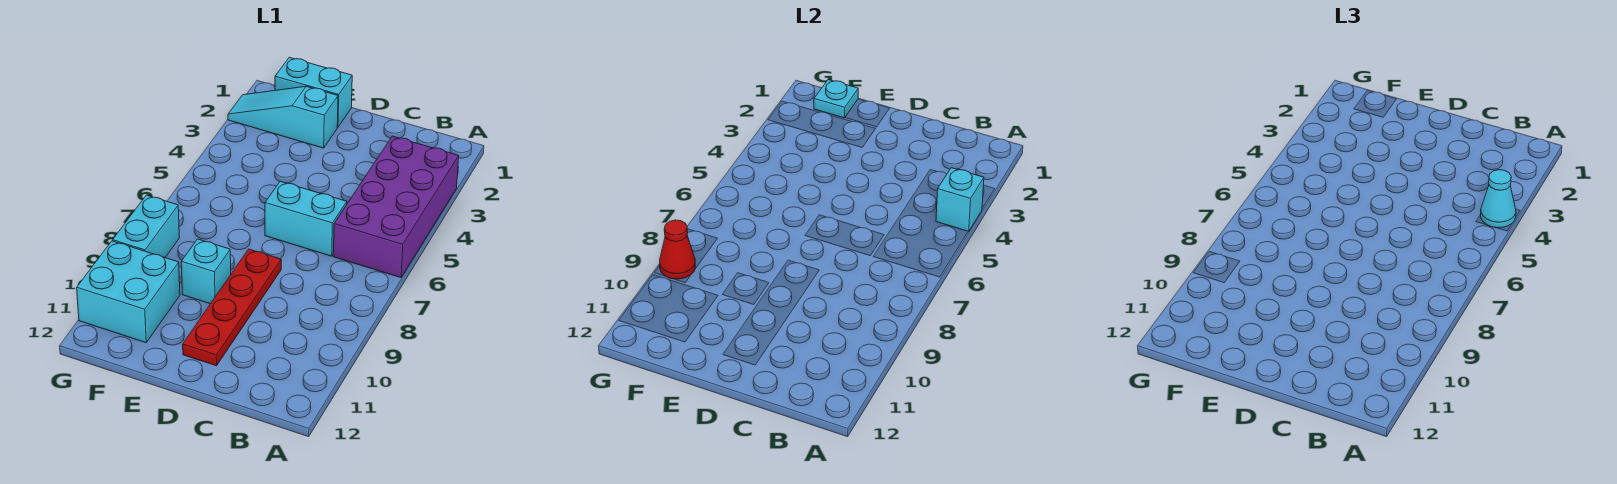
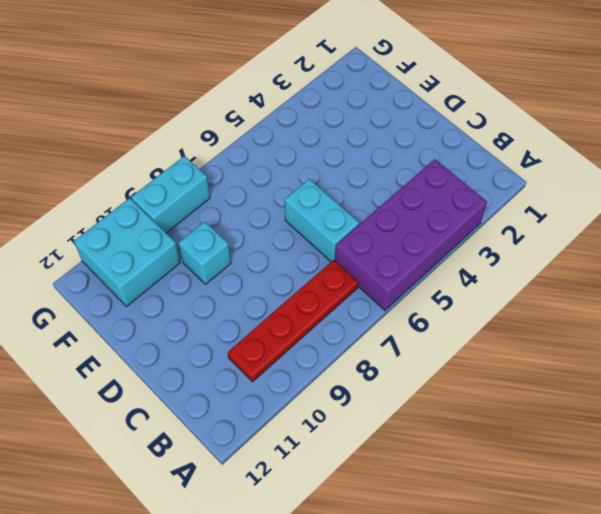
red plate B7:B10 level 1 -> red plate D8:D11 level 1
none -> cyan brick E1:F1 level 1
none -> cyan slope E2:G2 level 1 top E
none -> cyan brick A4 level 2

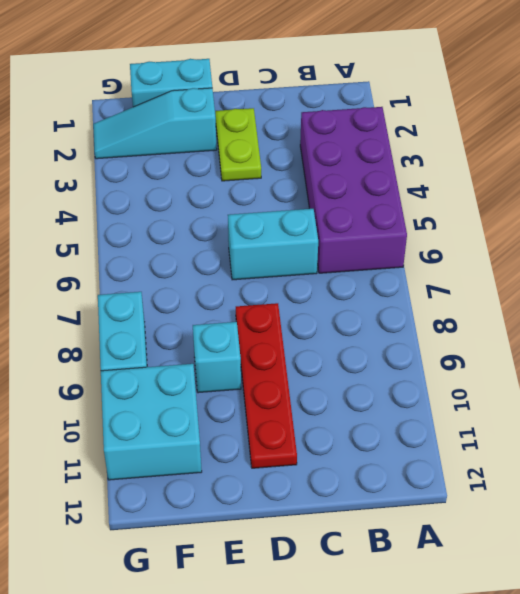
lime plate D2:D3 level 1 -> none
none -> cyan brick A4 level 2
none -> cyan plate F1 level 2
none -> red cone G9 level 2

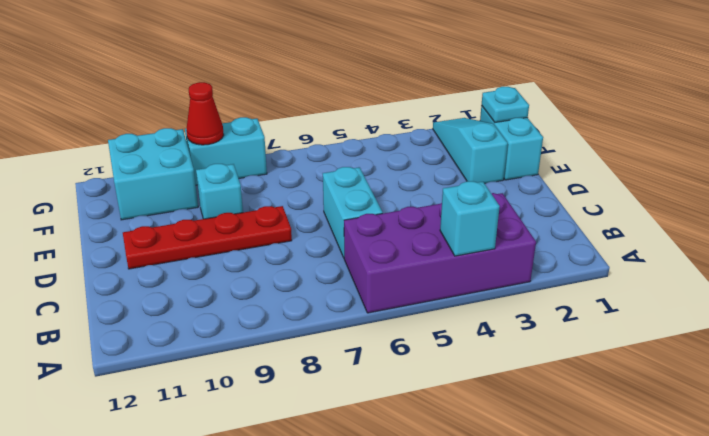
none -> cyan cone A4 level 3

